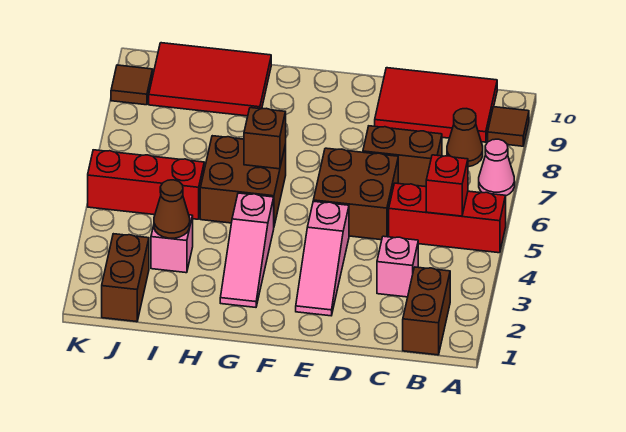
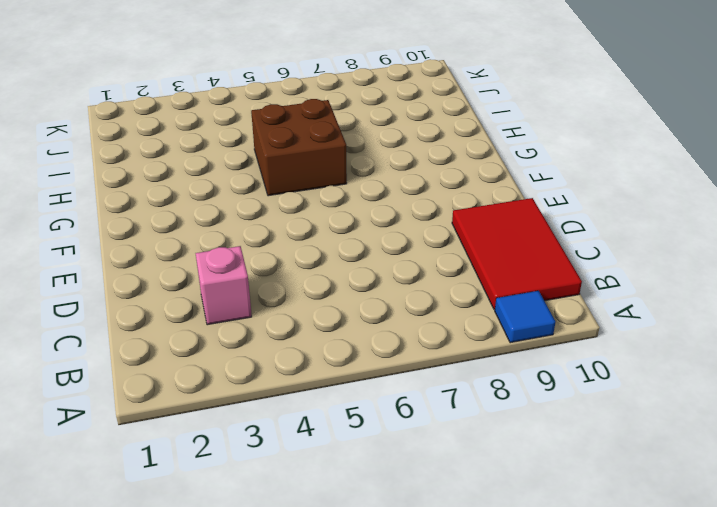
blue tile A9 level 1 -> brown tile A9 level 1
none -> red brick A5:C5 level 1
none -> pink cone A7 level 1
none -> brown brick B1:B2 level 1

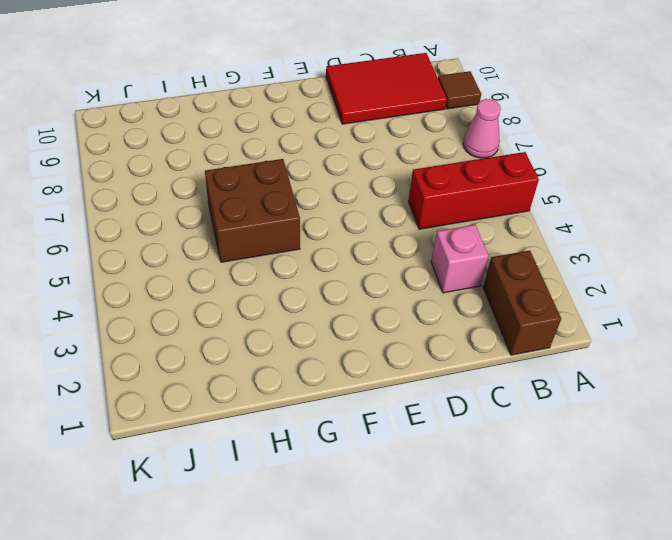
none -> brown cone B8 level 1
none -> brown brick C7:D7 level 1
none -> brown brick D5:E6 level 1

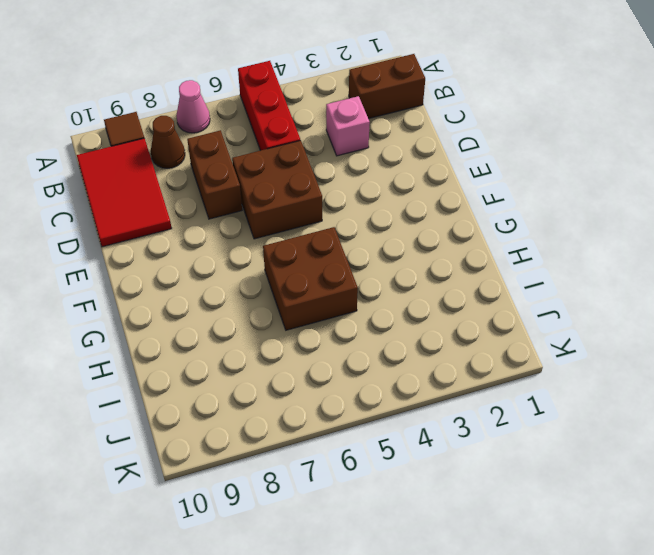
none -> pink slope E2:E4 level 1 top 4
none -> pink slope G2:G4 level 1 top 4
none -> red tile H9:J10 level 1

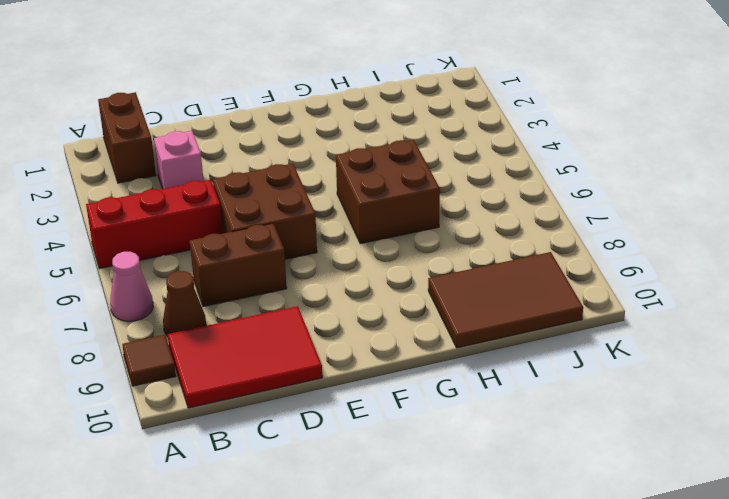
brown tile H9:J10 level 1 -> red tile H9:J10 level 1
none -> pink slope E2:E4 level 1 top 4
none -> pink slope G2:G4 level 1 top 4
none -> pink brick I3 level 1

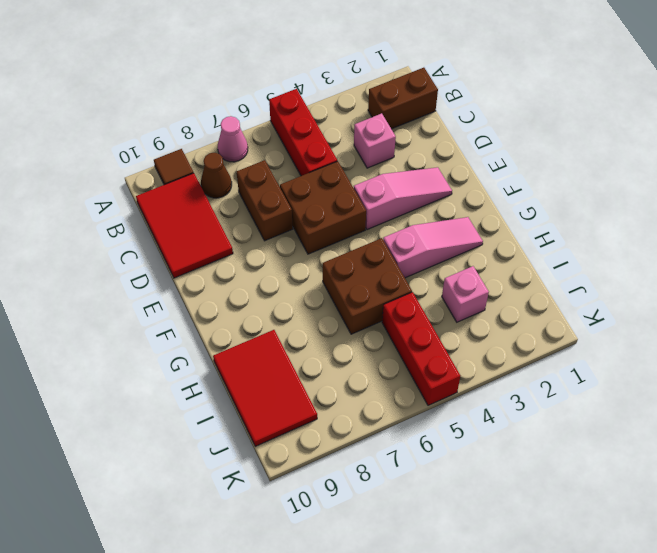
none -> brown brick J1:J2 level 1
none -> brown tile K9 level 1
none -> red brick B5 level 2

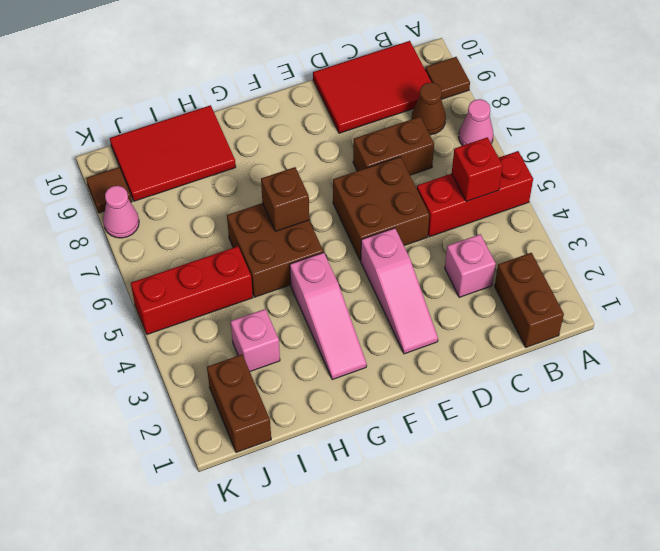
pink cone K8 level 1 -> none
none -> brown cone I3 level 2

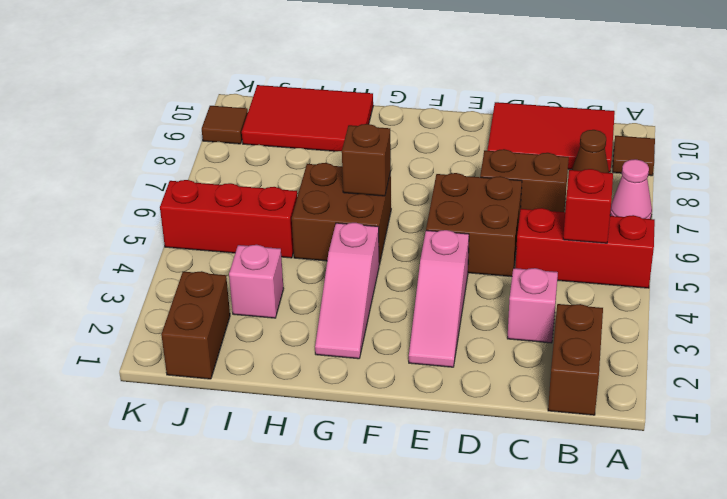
none -> brown cone I3 level 2

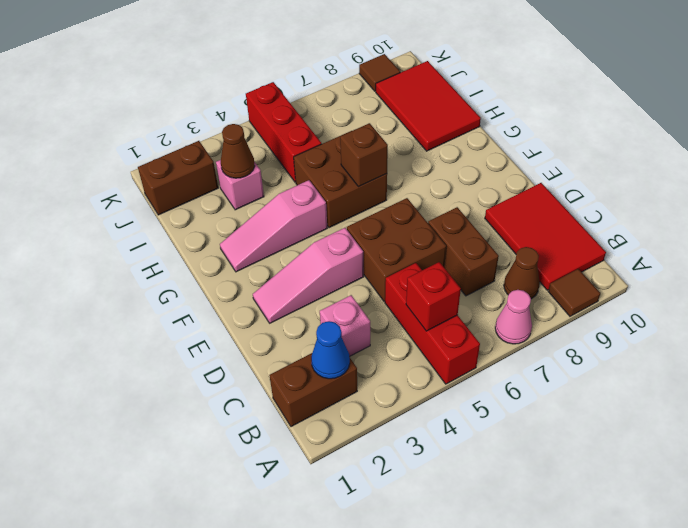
blue cone B2 level 2 -> none

